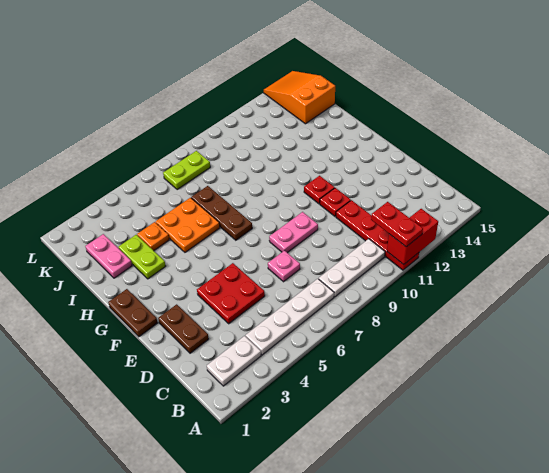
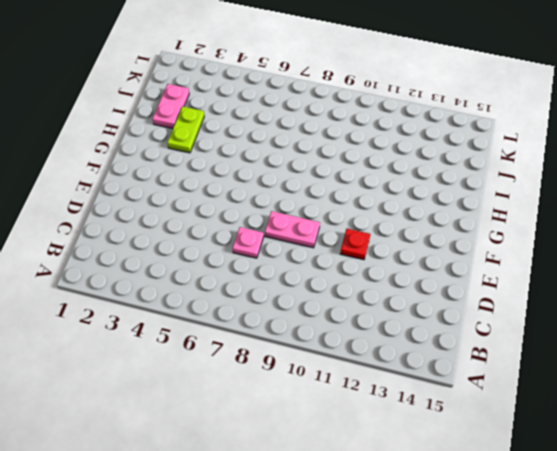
none -> red plate A11:D11 level 1
none -> white plate B2:B3 level 1
none -> white plate B4:B7 level 1

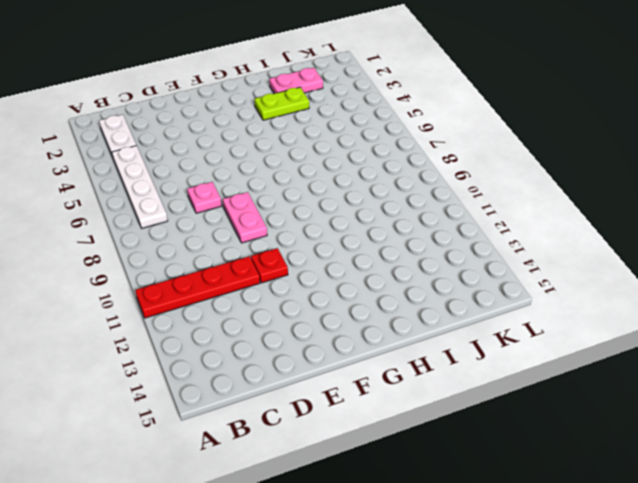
none -> white plate B8:B10 level 1
none -> brown plate D2:E2 level 1
none -> red plate D4:E5 level 1

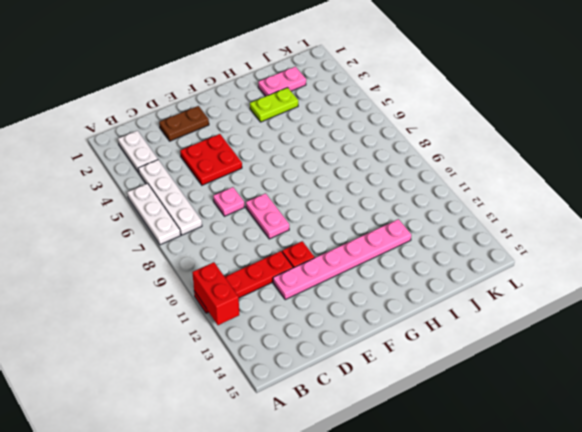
white plate A5:A7 level 1 -> white plate B8:B10 level 1
pink plate D12:I12 level 1 -> none
none -> brown plate F1:G1 level 1
none -> red plate F11 level 1
none -> brown plate G7:I7 level 1

